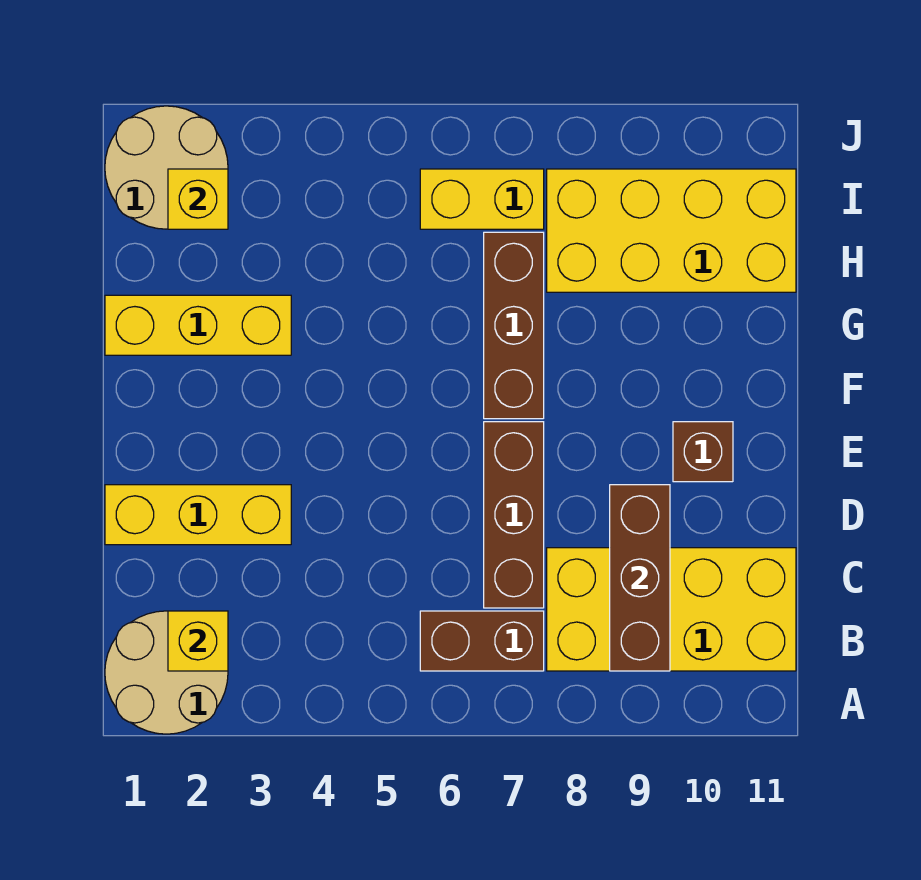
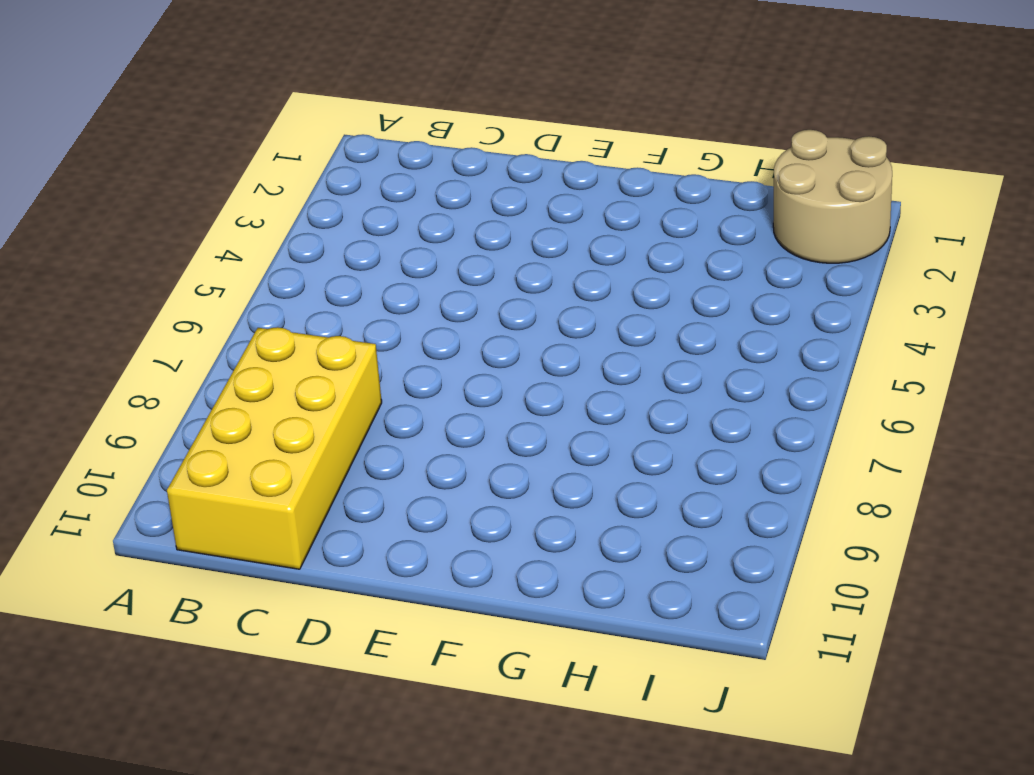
none -> tan round brick A1:B2 level 1
none -> brown brick B6:B7 level 1
none -> brown brick C7:E7 level 1

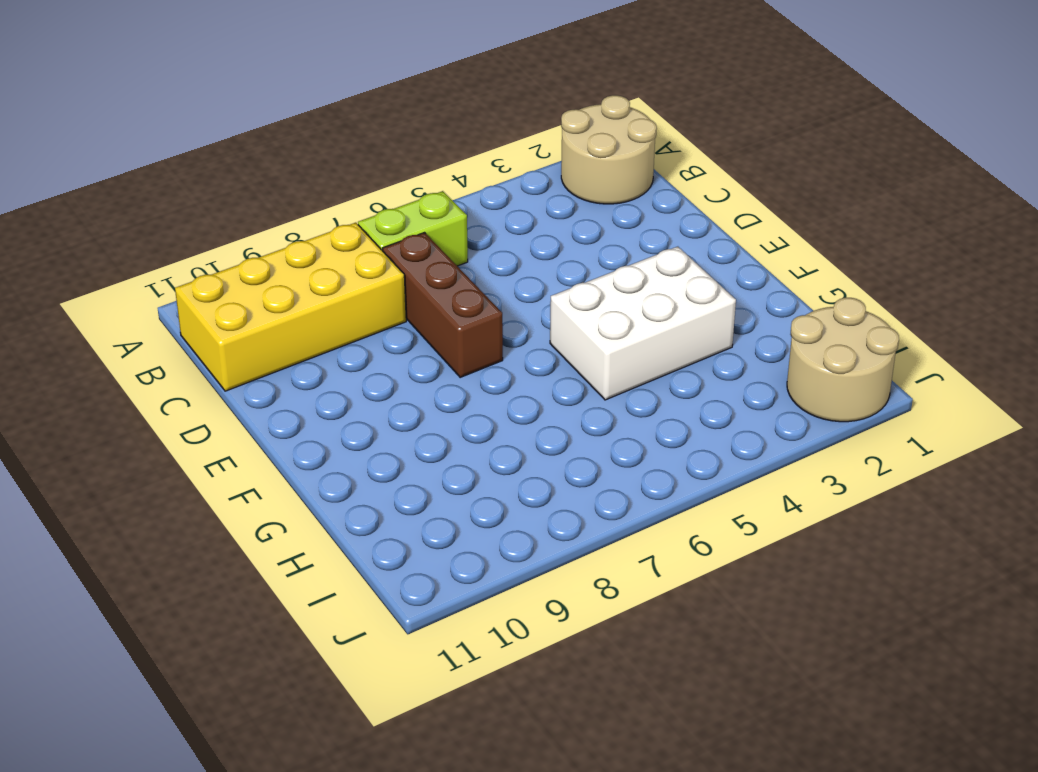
lime brick B6:B7 level 1 -> brown brick B6:B7 level 1
white brick F3:G5 level 1 -> yellow brick G1:G3 level 1
none -> yellow brick D1:D3 level 1
none -> brown brick E10 level 1
none -> brown brick F7:H7 level 1

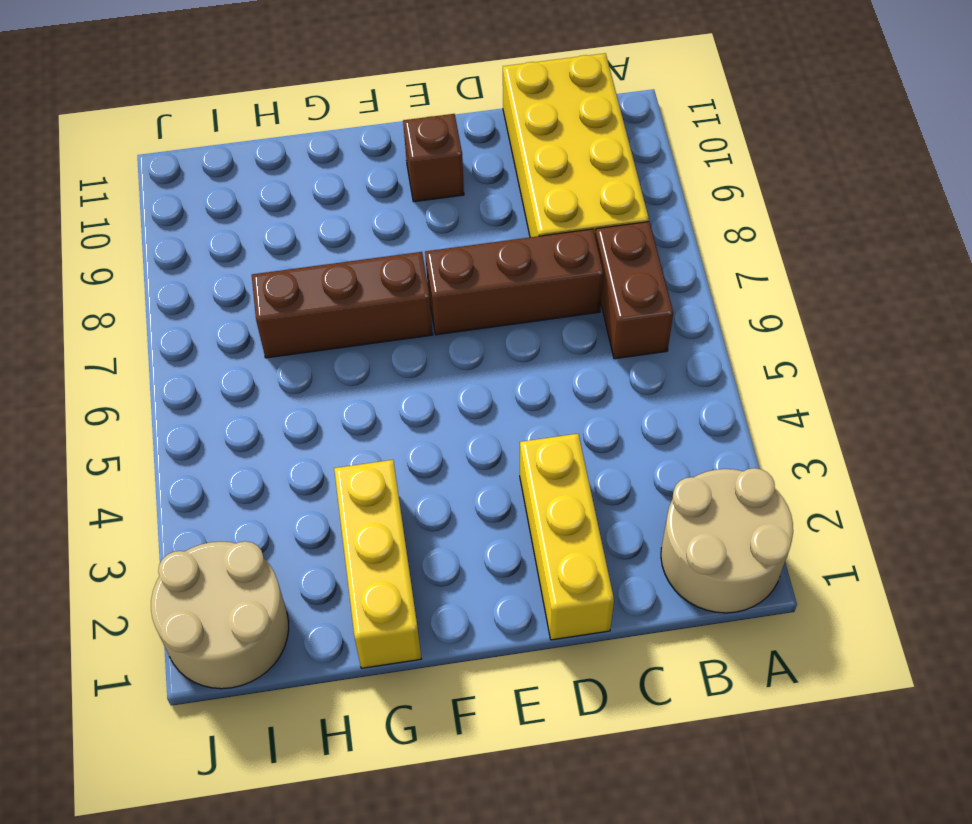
none -> yellow brick H8:I11 level 1
none -> yellow brick I6:I7 level 1
none -> yellow brick B2 level 2

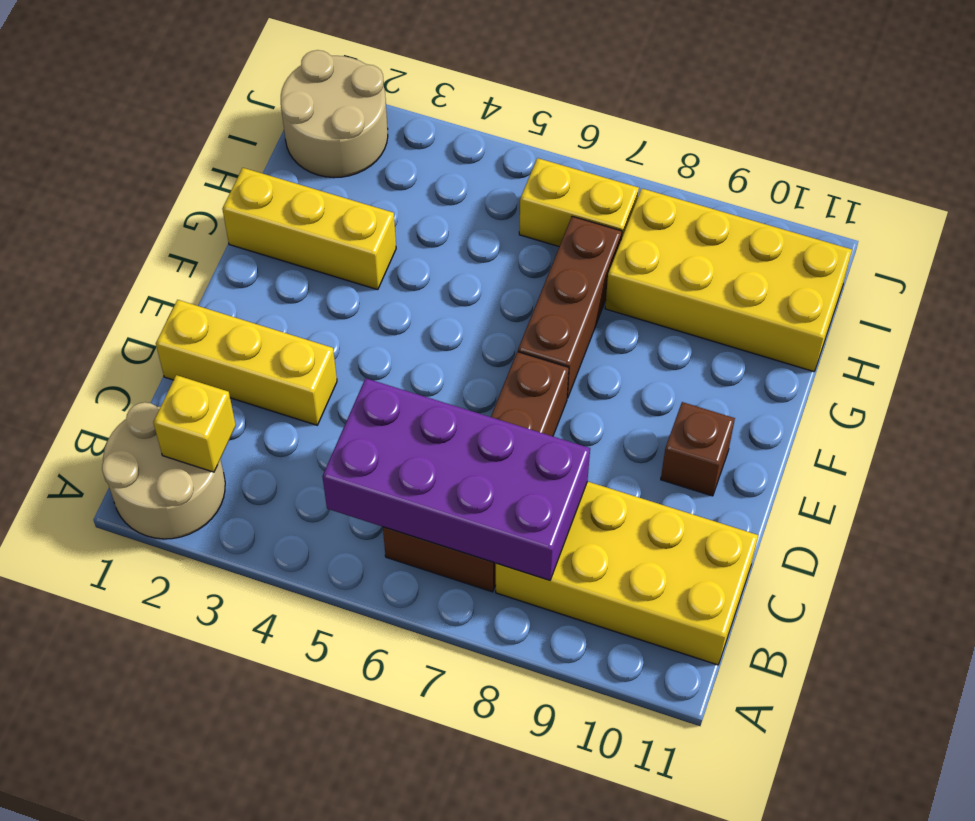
purple brick B5:C8 level 2 -> none
none -> brown brick B9:D9 level 2
none -> yellow brick I2 level 2

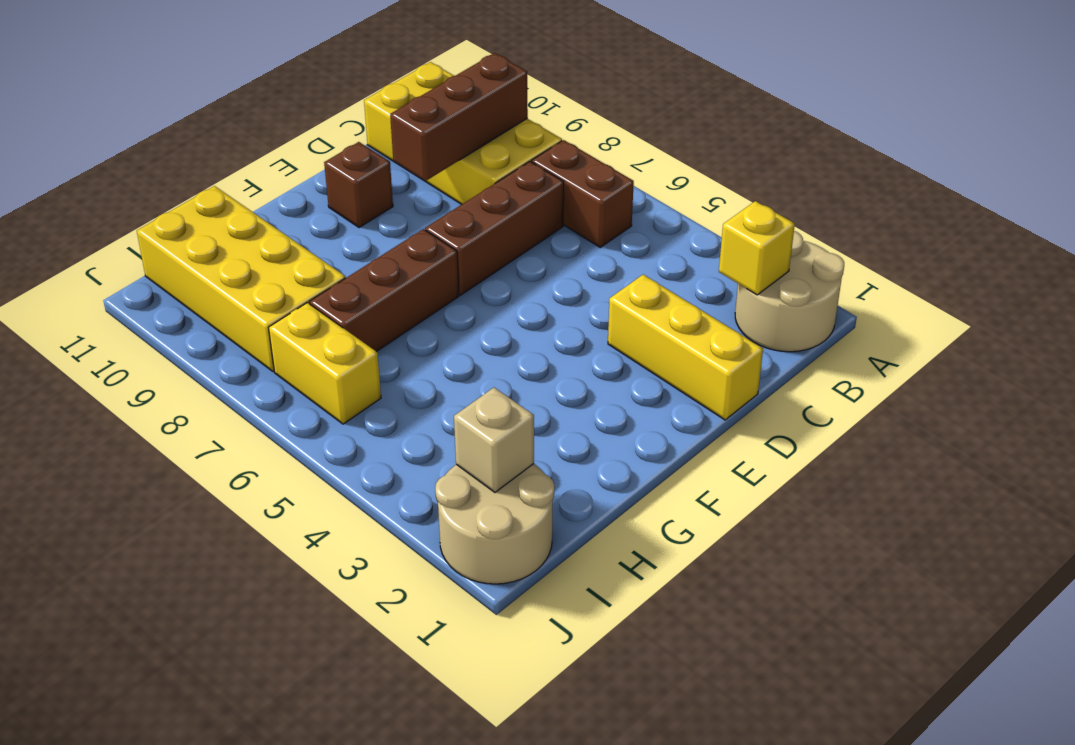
tan brick I2 level 2 -> yellow brick I2 level 2
none -> yellow brick G1:G3 level 1

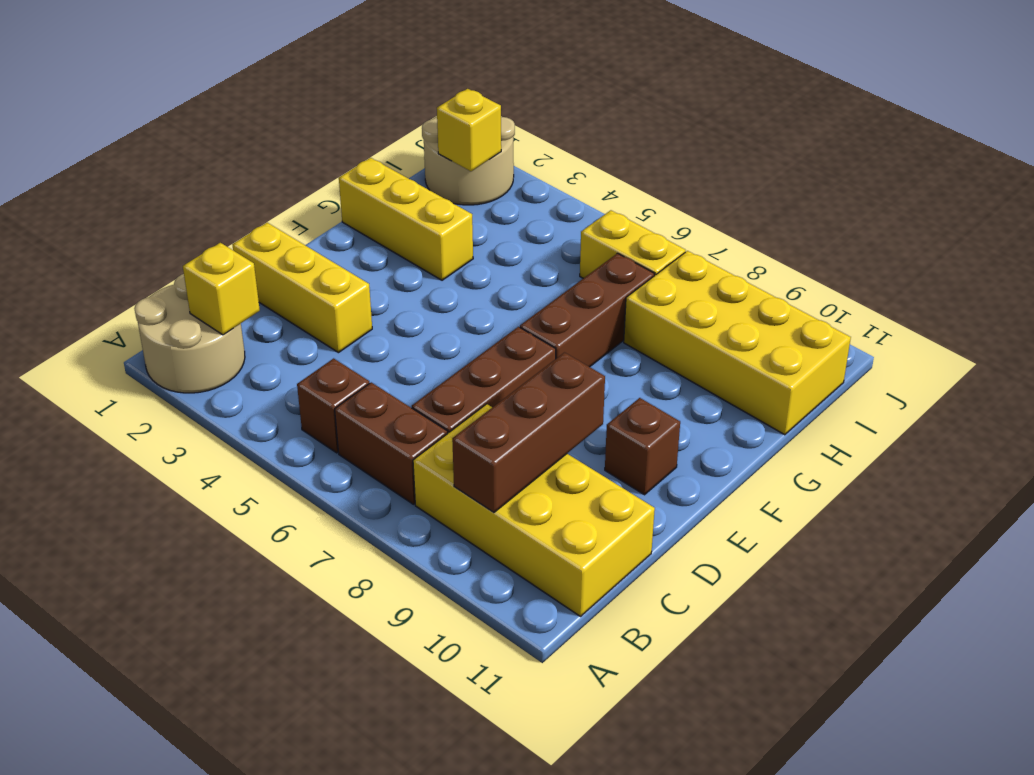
brown brick B5 level 1 -> none

